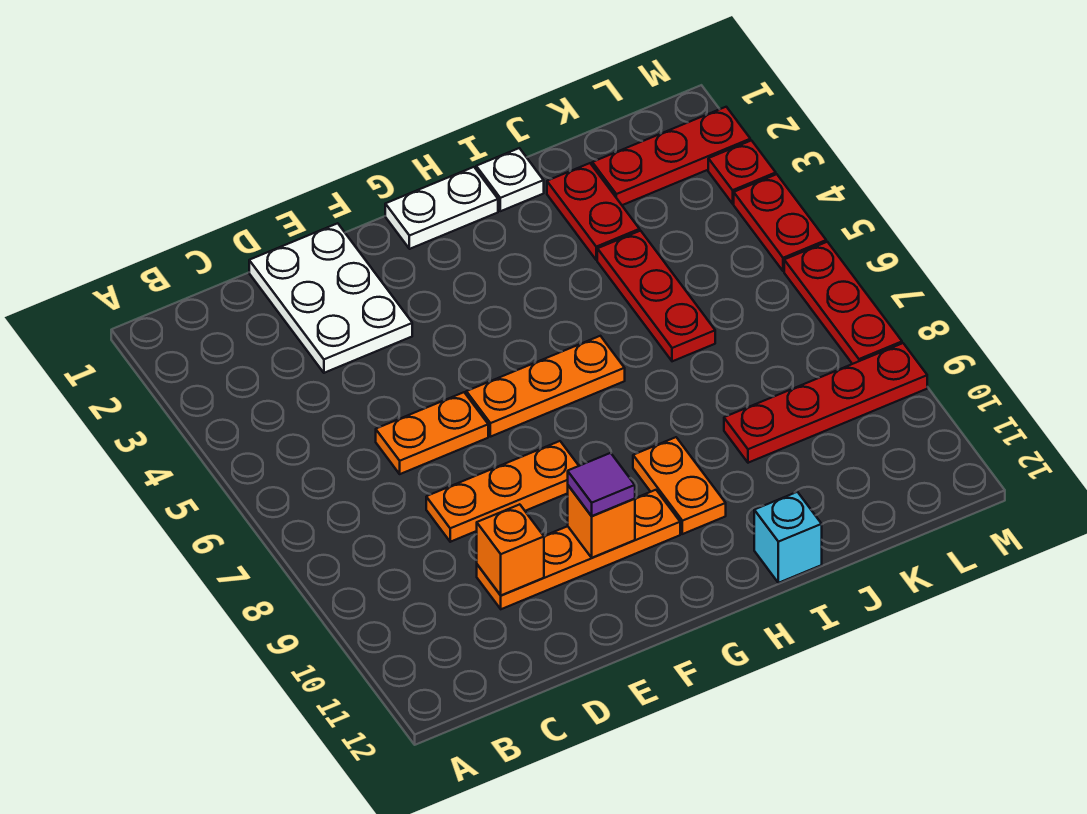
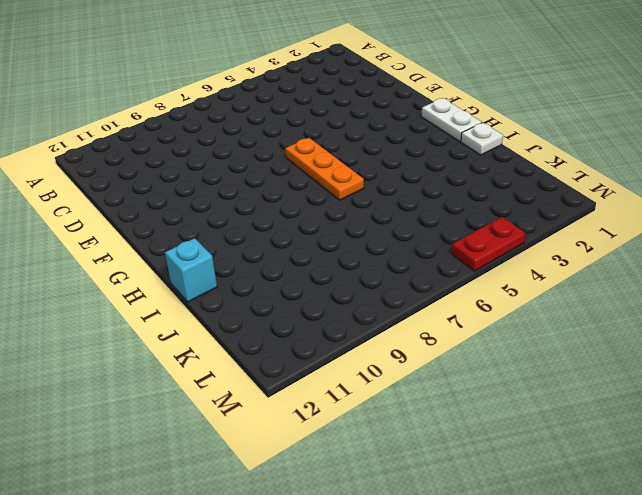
none -> white plate D1:E3 level 1
none -> orange plate D6:E6 level 1
none -> orange plate D8:F8 level 1

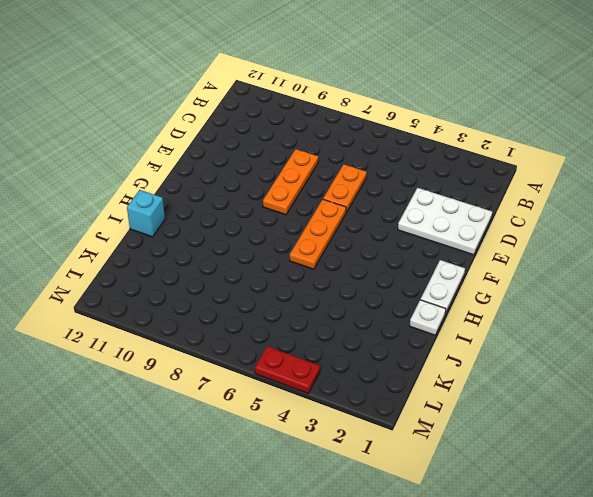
none -> orange plate D10:G10 level 1
none -> orange plate H9:H10 level 1
none -> red plate J2:J3 level 1

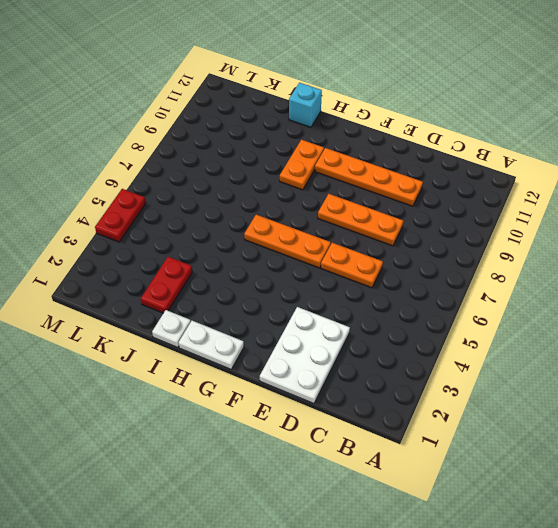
none -> red plate J4:J6 level 1
none -> red plate J9:M9 level 1
none -> red plate K2:M2 level 1

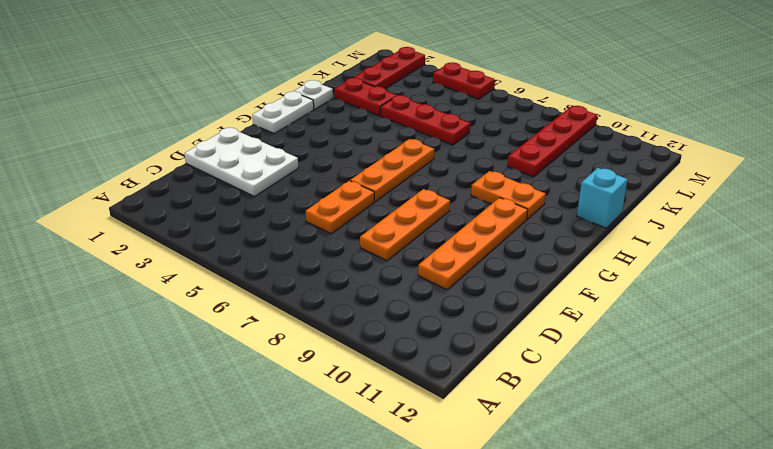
none -> red plate M3 level 1
none -> red plate M6:M8 level 1
none -> orange brick D10 level 2

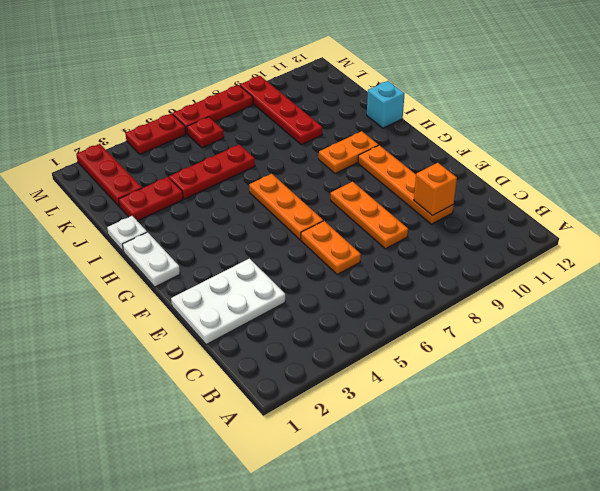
red plate L6 level 1 -> red plate M3 level 1
none -> orange brick F10 level 2
none -> purple tile F10 level 3

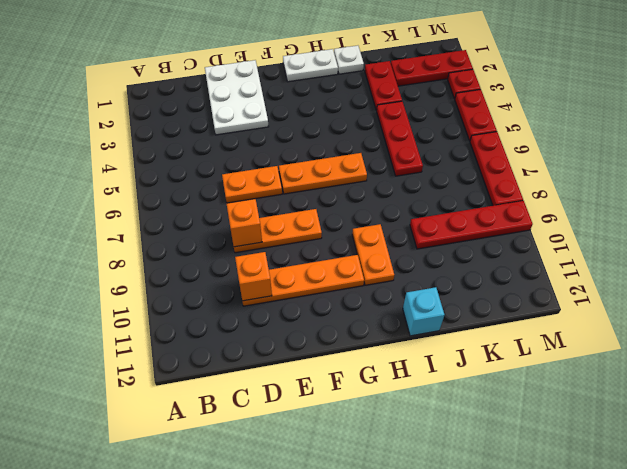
orange brick D8 level 2 -> orange brick F10 level 2
none -> purple tile F10 level 3

